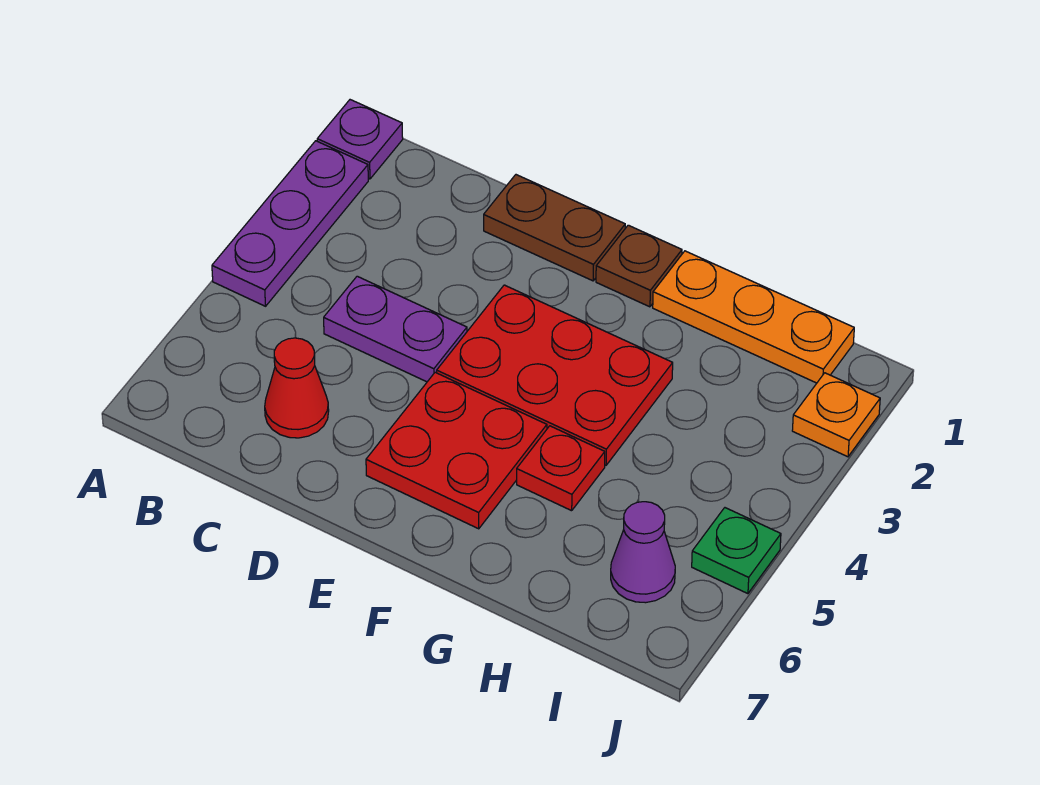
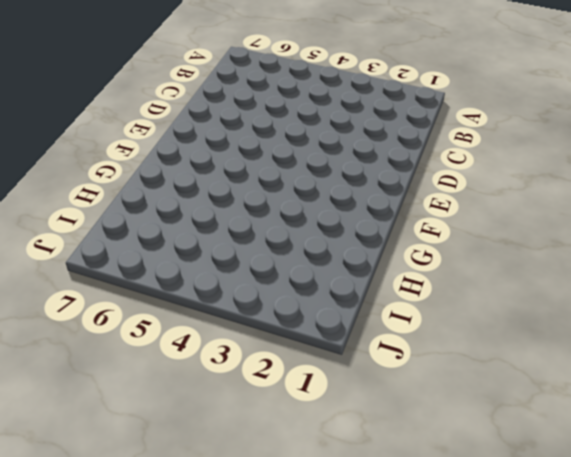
none -> purple plate A1 level 1
none -> purple plate A2:A4 level 1
none -> purple plate C4:D4 level 1

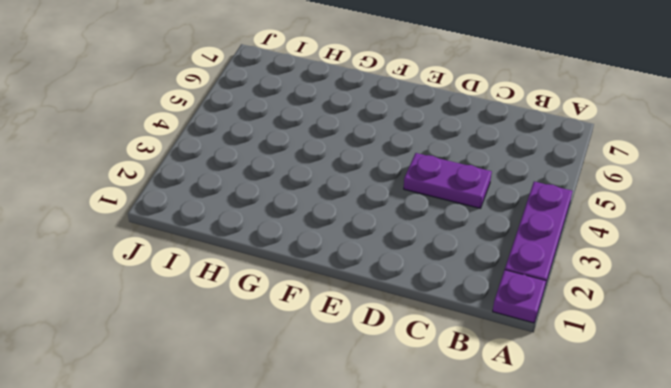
none -> red cone C6 level 1
none -> brown plate D1:E1 level 1
none -> red plate E3:G4 level 1

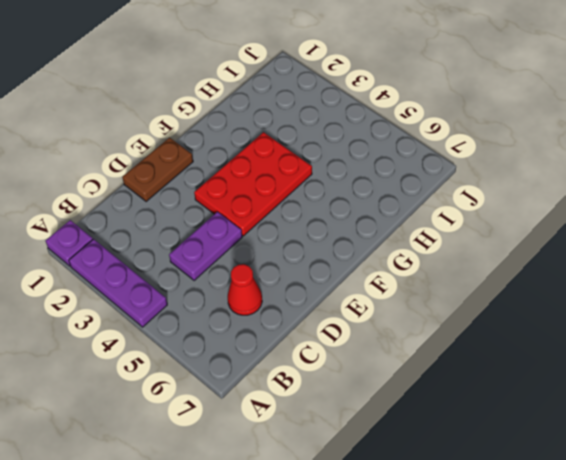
none -> red plate E5:F6 level 1
none -> brown plate F1 level 1
none -> orange plate G1:I1 level 1

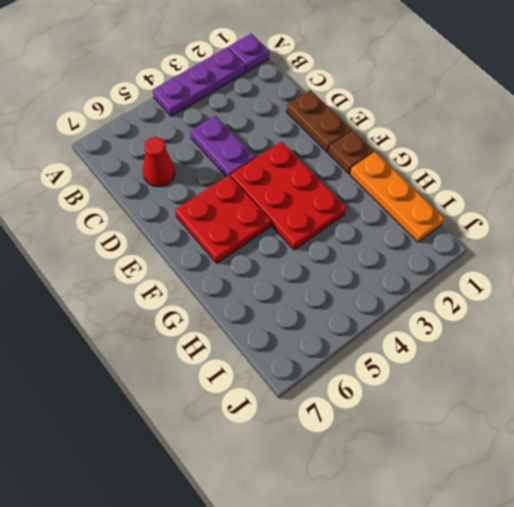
none -> red plate G5 level 1
none -> purple cone I6 level 1
none -> orange plate J2 level 1

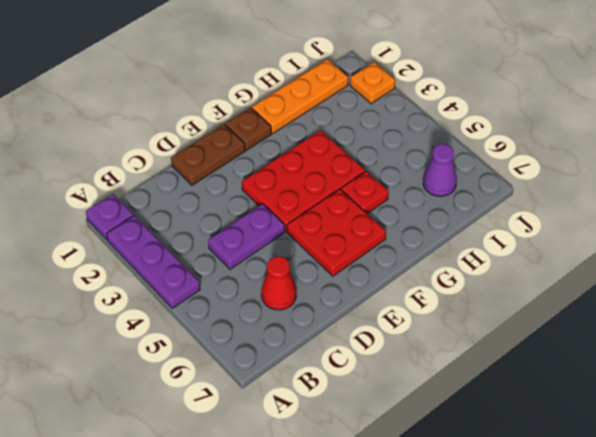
none -> green plate J5 level 1

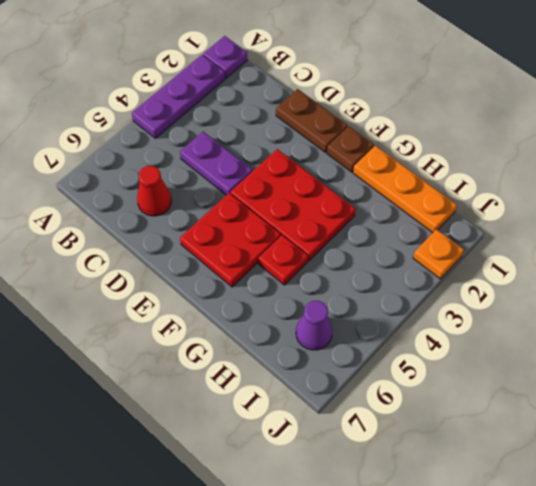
none -> green plate J5 level 1

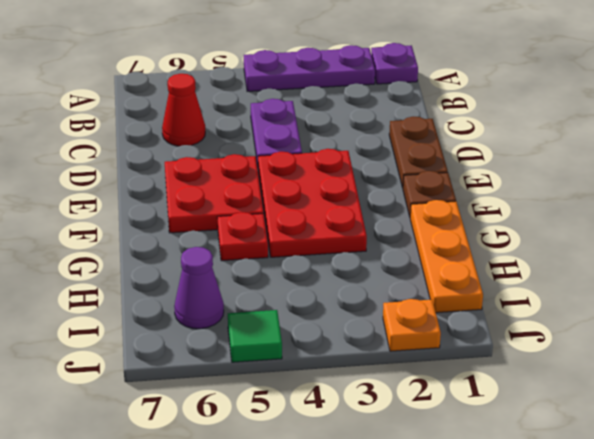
green tile J5 level 1 -> green plate J5 level 1

